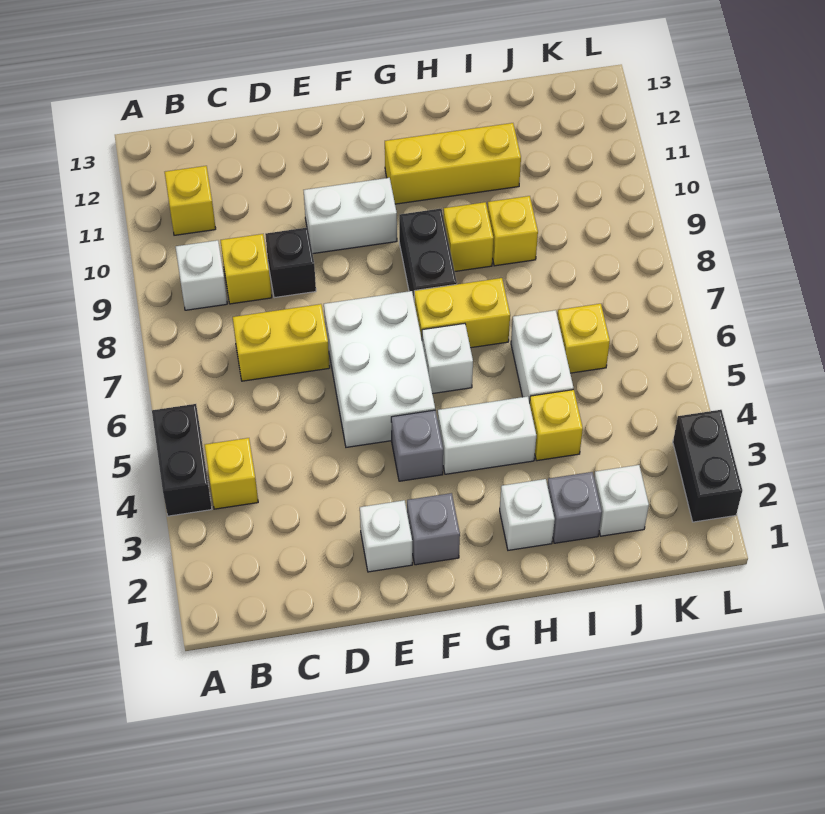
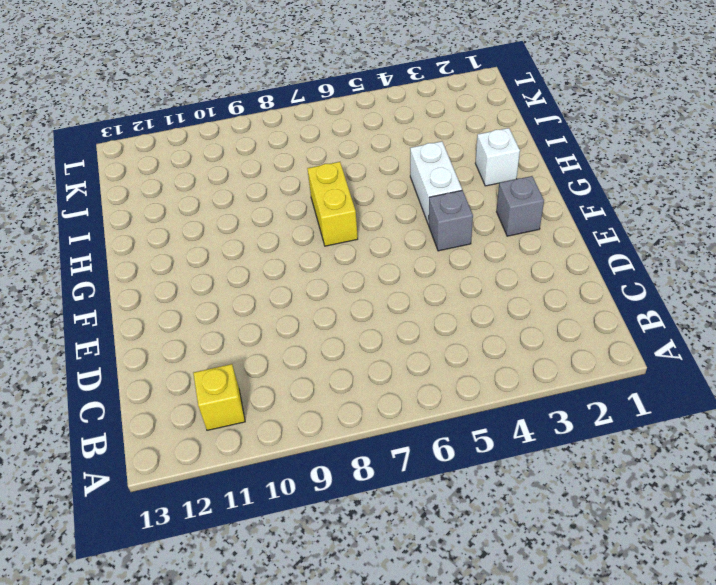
none -> black brick A4:A5 level 1
none -> yellow brick B4 level 1
none -> white brick B9 level 1

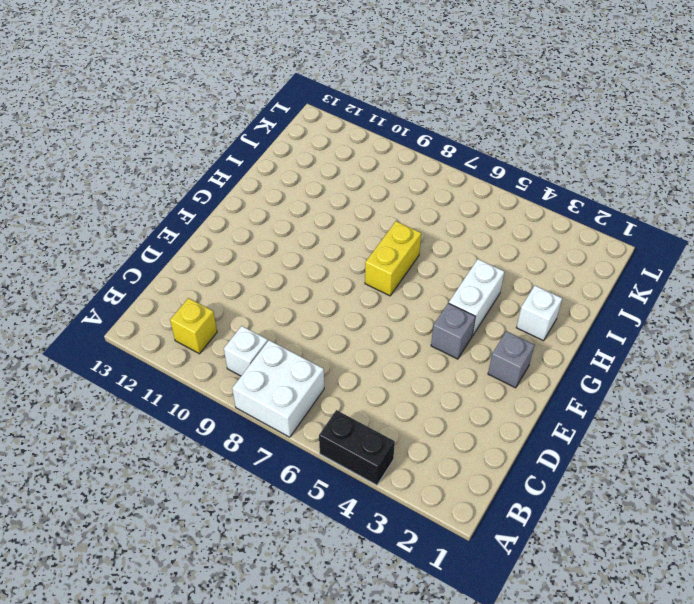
white brick A7:B8 level 1 -> none
none -> yellow brick B4 level 1
none -> yellow brick C7:D7 level 1
none -> yellow brick C9 level 1

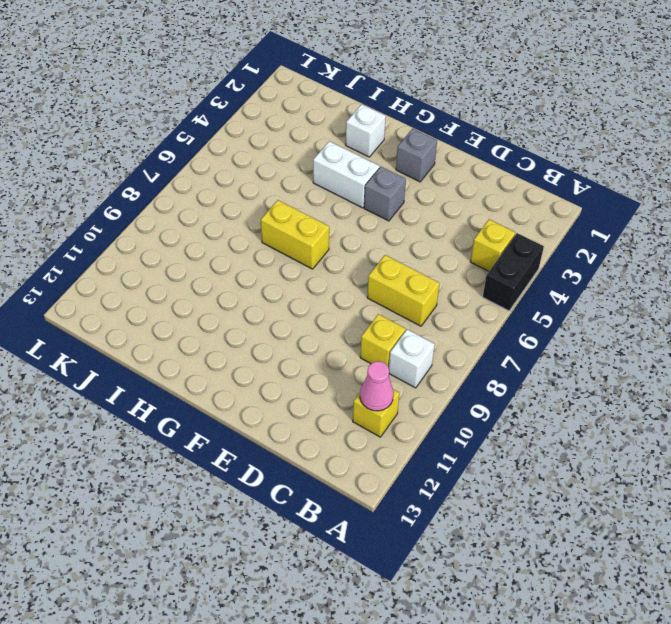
pink cone B11 level 2 -> none
none -> black brick D9 level 1
none -> white brick E2 level 1
none -> white brick E5:F7 level 1

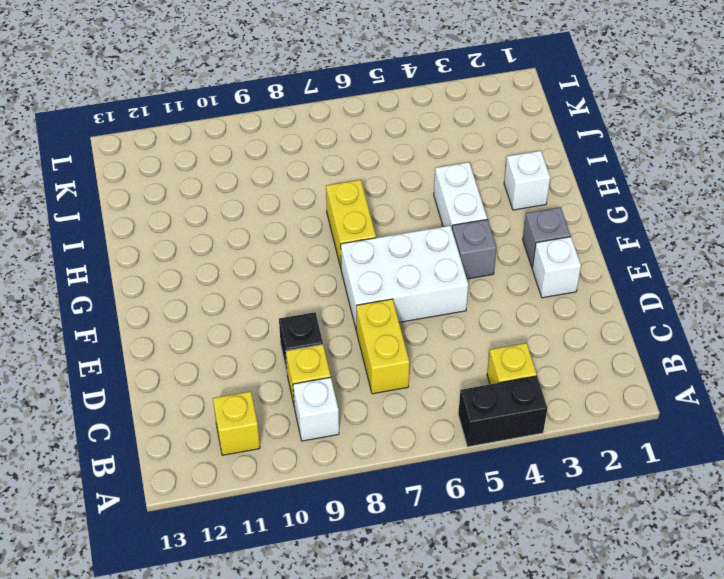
none -> white brick E10:F10 level 1
none -> white brick G6 level 1
none -> black brick G8:G9 level 1

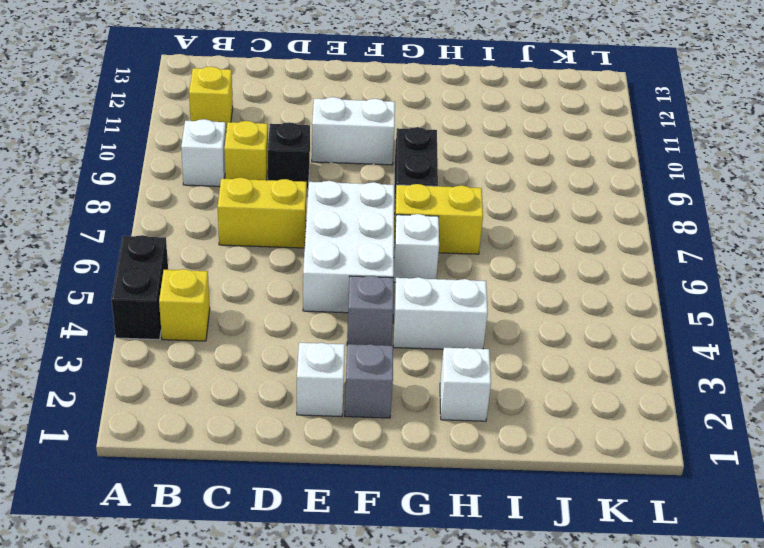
none -> yellow brick G11:I11 level 1
none -> yellow brick H9 level 1
none -> grey brick I2 level 1

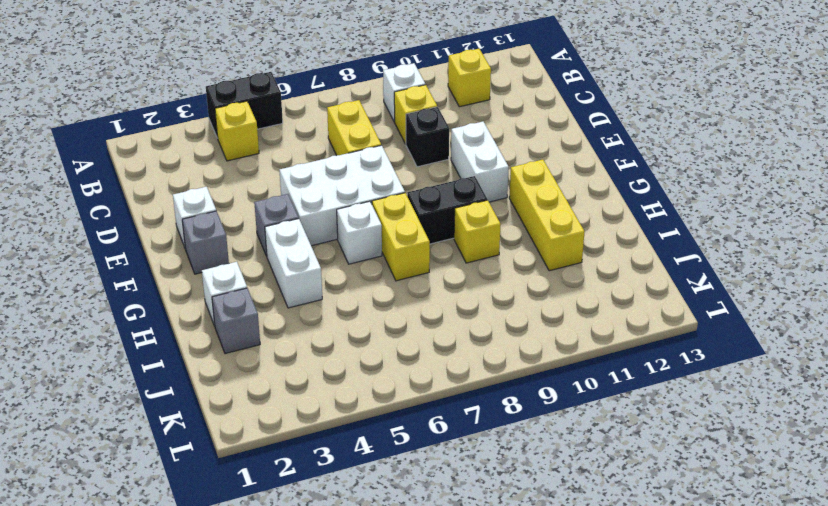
none -> yellow brick I4 level 1
none -> white brick I5:I6 level 1
none -> yellow brick I9 level 1

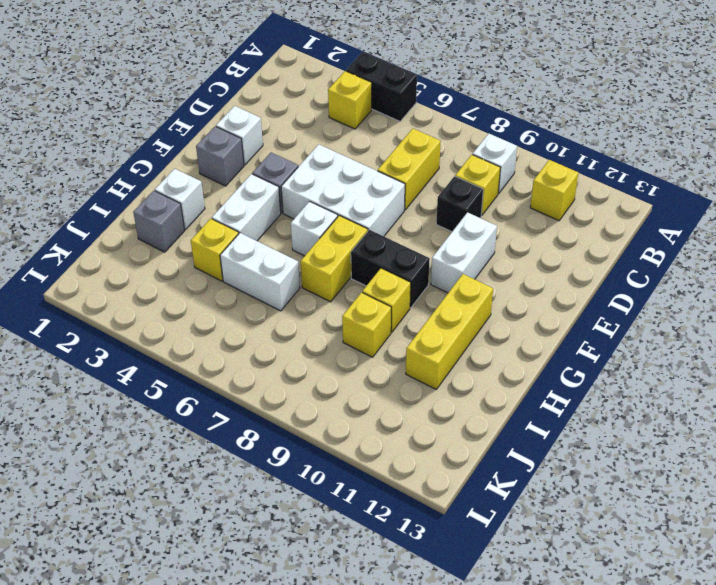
none -> white brick J2 level 1
none -> yellow brick J6 level 1
none -> black brick L2:L3 level 1

